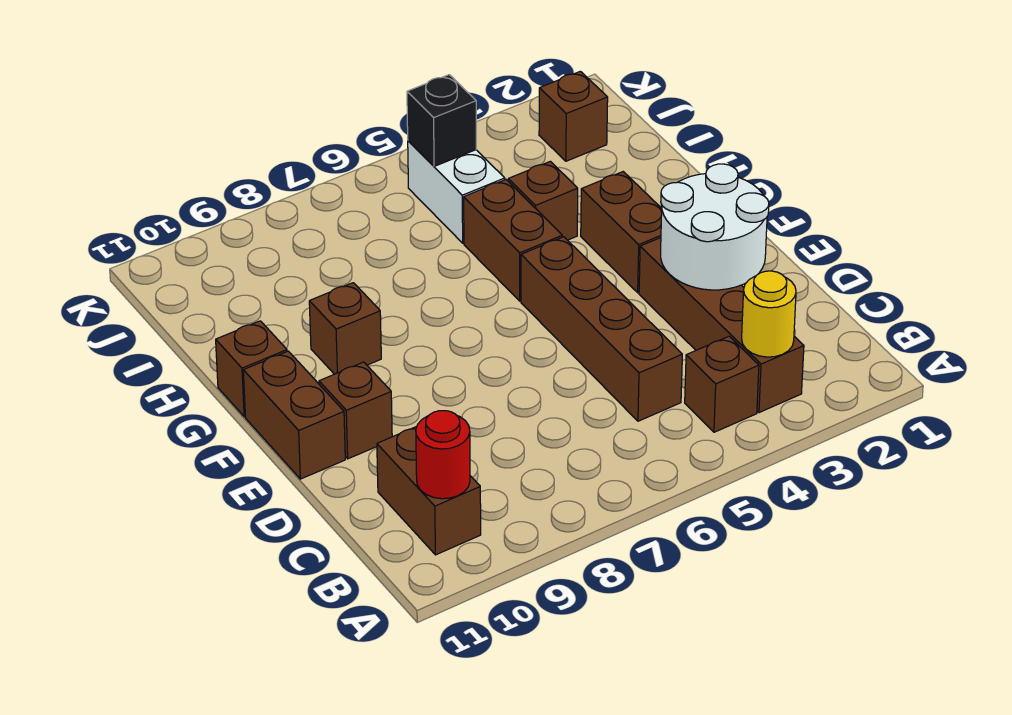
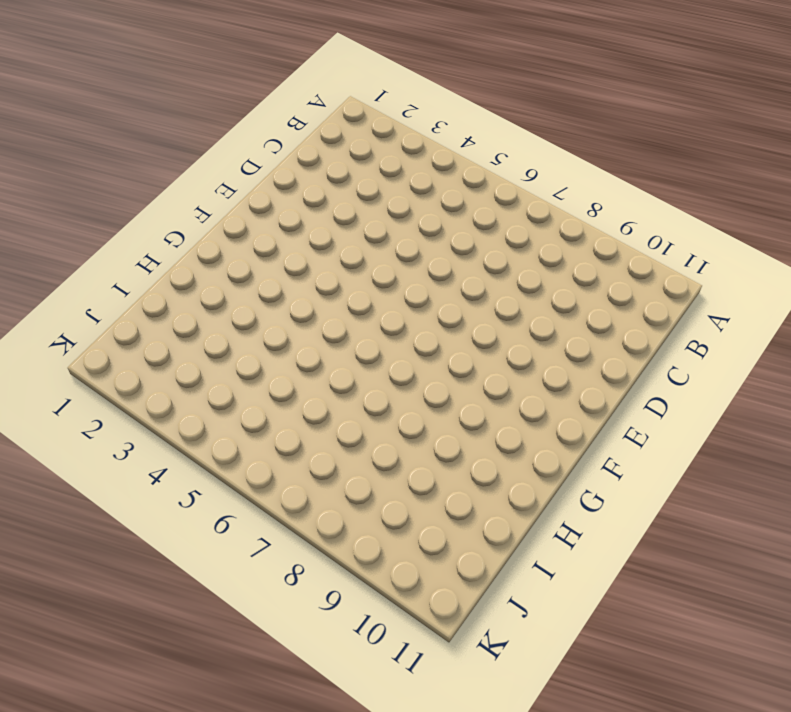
none -> brown brick B3:E3 level 1
none -> brown brick B4 level 1
none -> brown brick B10:C10 level 1

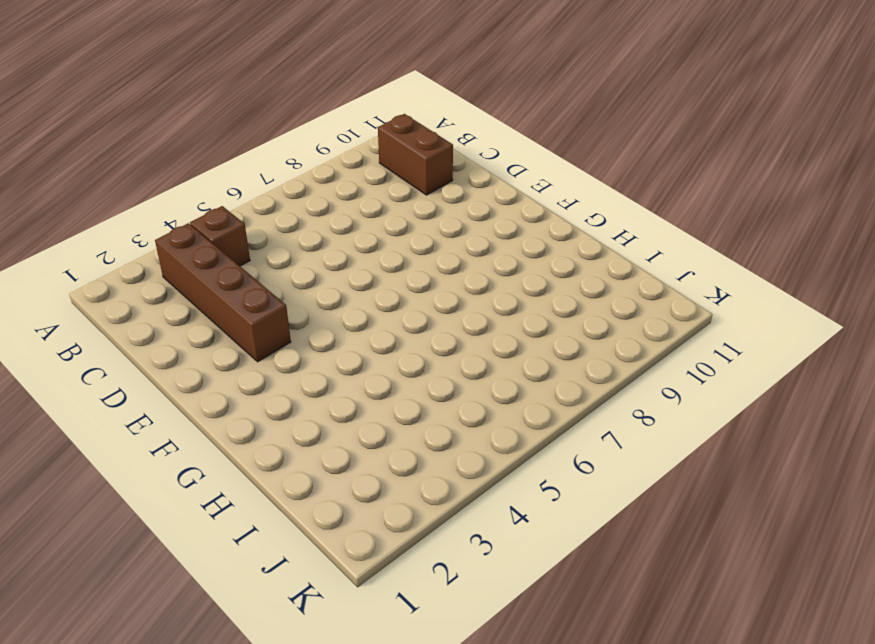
none -> brown brick C5:F5 level 1
none -> brown brick E10 level 1
none -> brown brick E11:F11 level 1

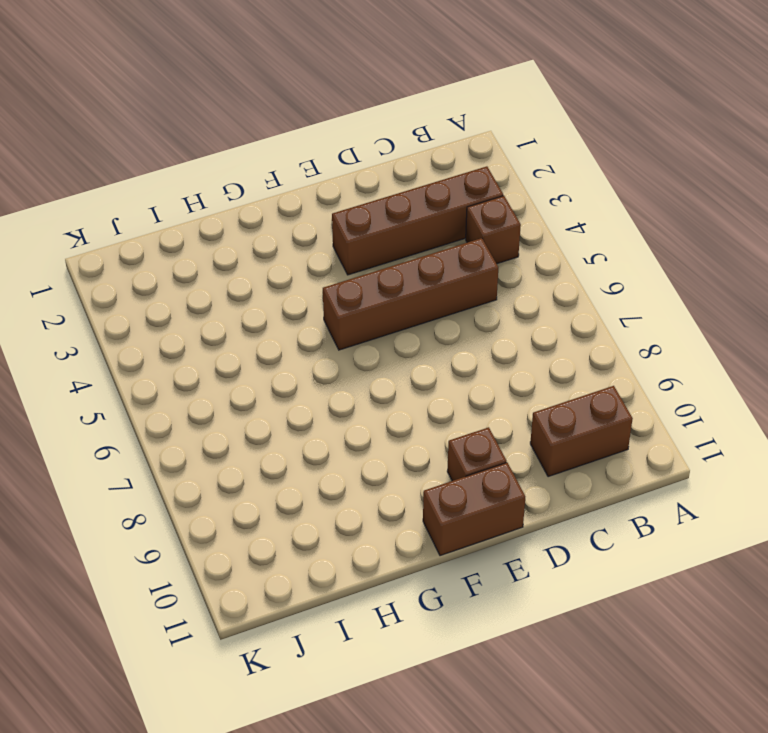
none -> brown brick F3:G3 level 1
none -> brown brick G5:H5 level 1
none -> brown brick G9 level 1

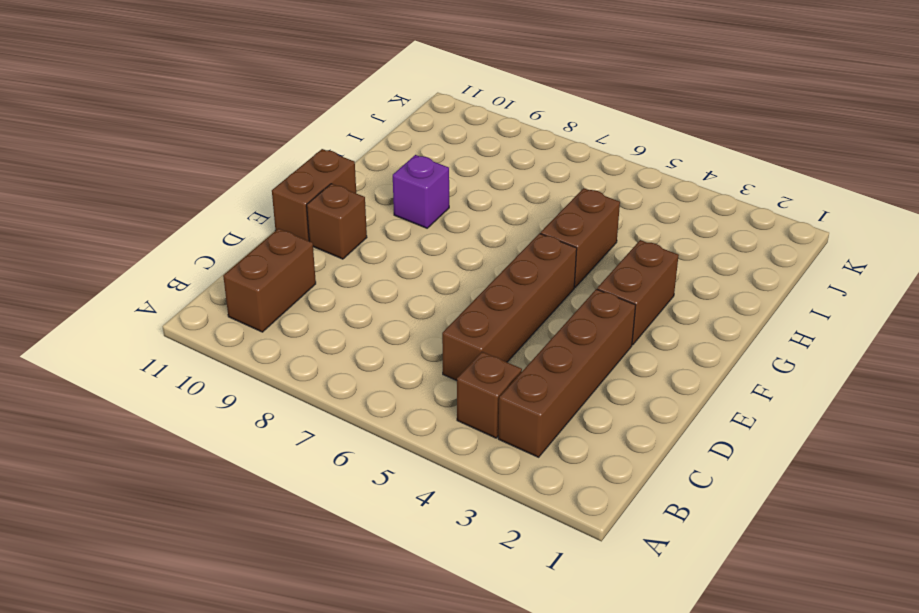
purple brick G9 level 1 -> brown brick G9 level 1
none -> brown brick G11 level 1
none -> brown brick H4 level 1
none -> white brick I5:J5 level 1

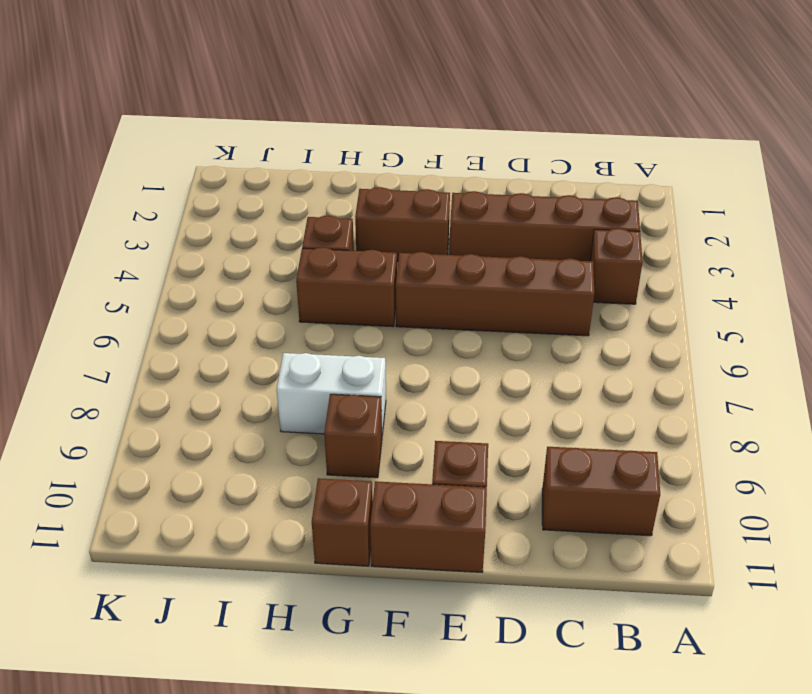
white brick G8:H8 level 1 -> white brick I5:J5 level 1
none -> brown brick J2 level 1
none -> yellow round brick B3 level 2
none -> red round brick B10 level 2

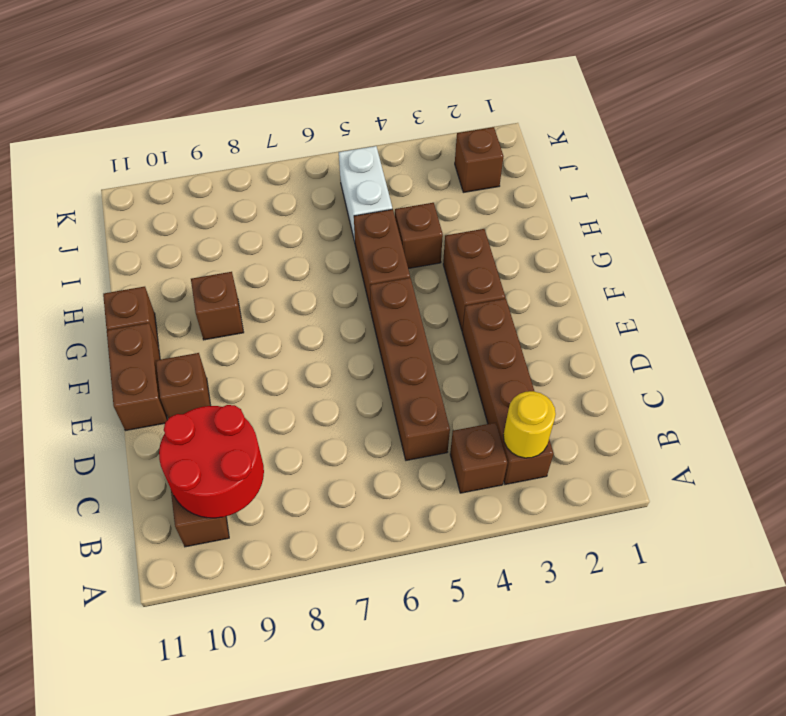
red round brick B9:C10 level 2 -> red round brick B10 level 2
none -> white round brick D2:E3 level 2
none -> black brick J5 level 2

